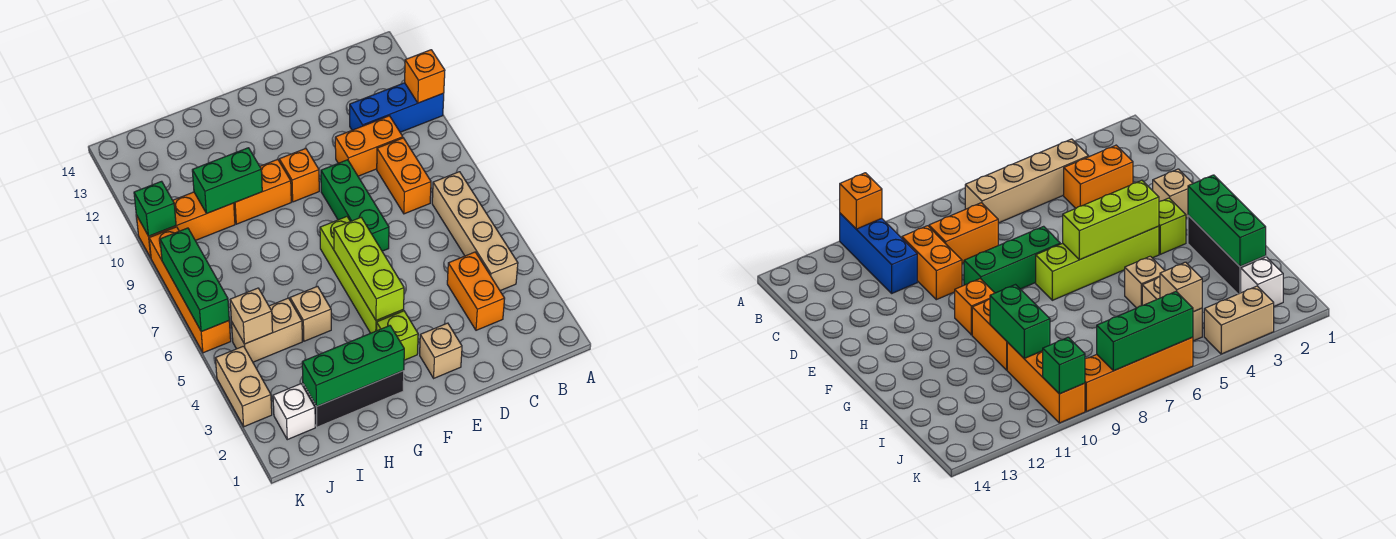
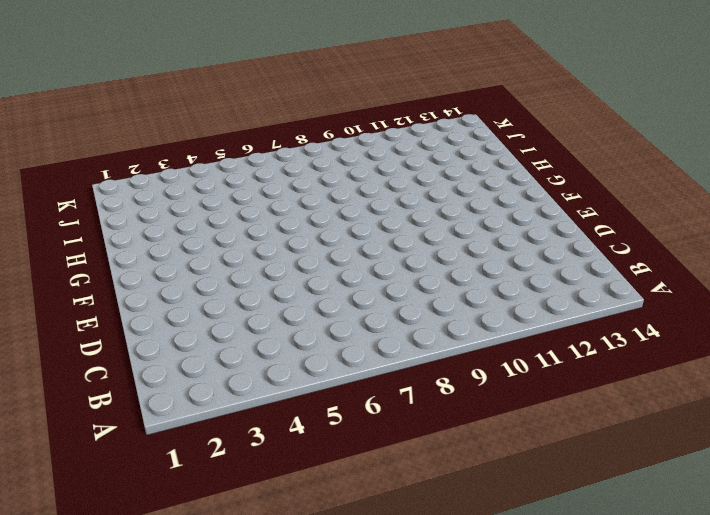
none -> blue brick A11:C11 level 1
none -> tan brick B4:B7 level 1
none -> orange brick C3:C4 level 1

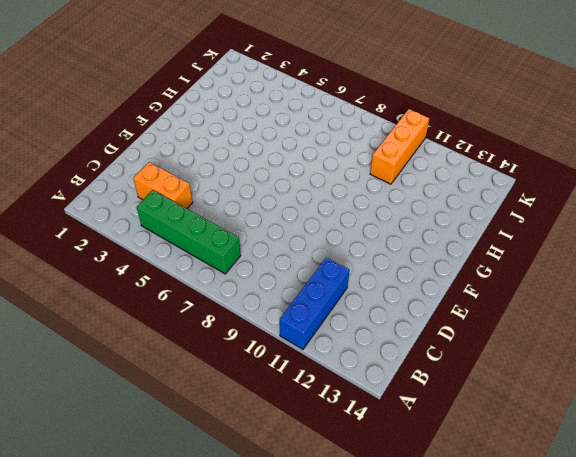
green brick B4:B7 level 1 -> tan brick B4:B7 level 1
none -> orange brick C8:C9 level 1
none -> orange brick C10:D10 level 1
none -> tan brick E2 level 1

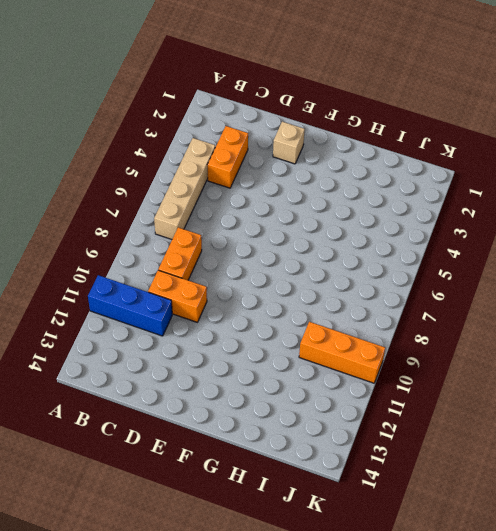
none -> green brick E7:E9 level 1
none -> lime brick F3 level 1
none -> lime brick F4:F7 level 1

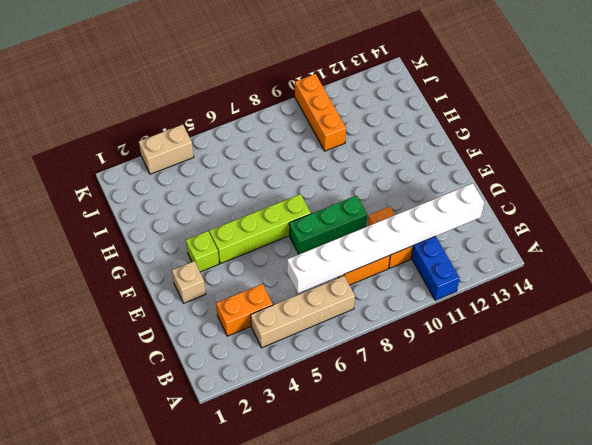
white brick C6:C13 level 2 -> none
none -> orange brick F10 level 1
none -> black brick G2:I2 level 1
none -> orange brick G10:H10 level 1

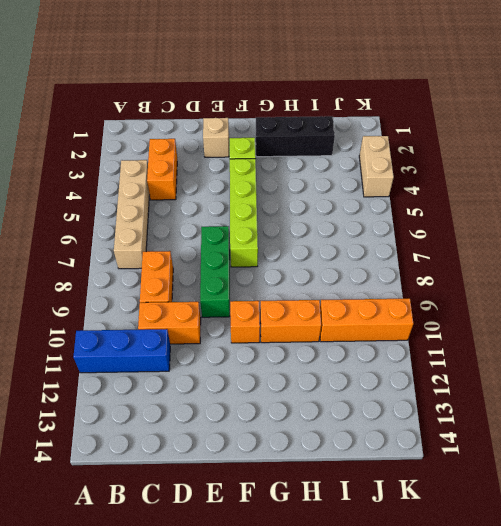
none -> tan brick H5 level 1
none -> tan brick I5:J5 level 1
none -> white brick J2 level 1

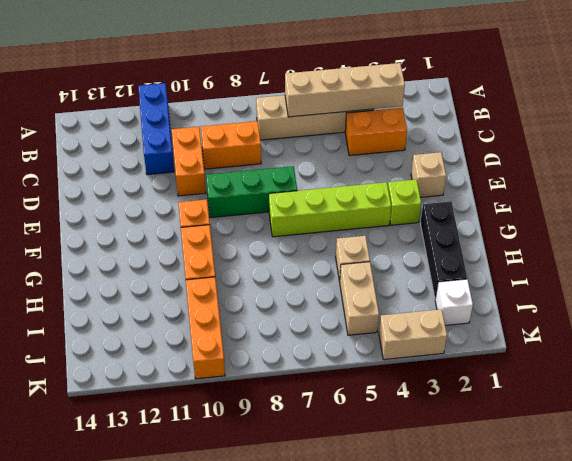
tan brick B3:B6 level 2 -> none
none -> orange brick K6:K9 level 1
none -> orange brick A11 level 2
none -> lime brick F4:F6 level 2

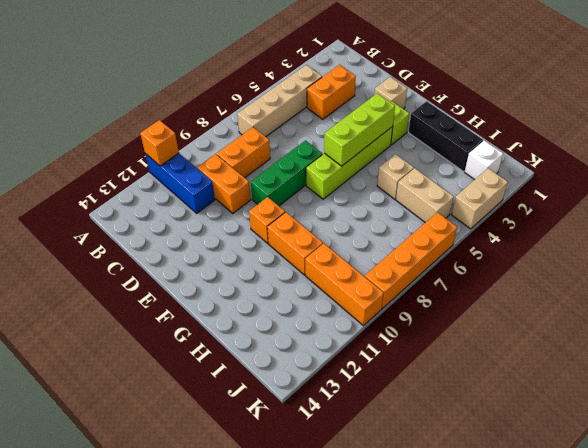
none -> green brick G2:I2 level 2
none -> green brick H10:I10 level 2
none -> tan brick J5 level 2

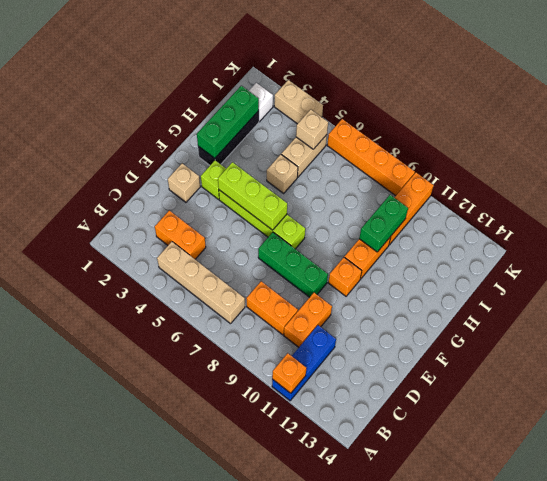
none -> green brick K6:K8 level 2
none -> green brick K10 level 2

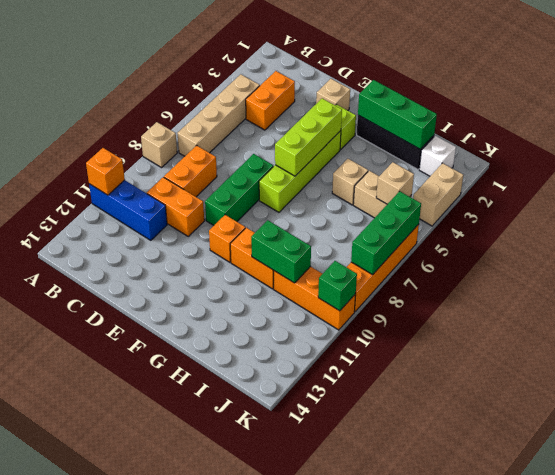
tan brick A8 level 1 -> none

